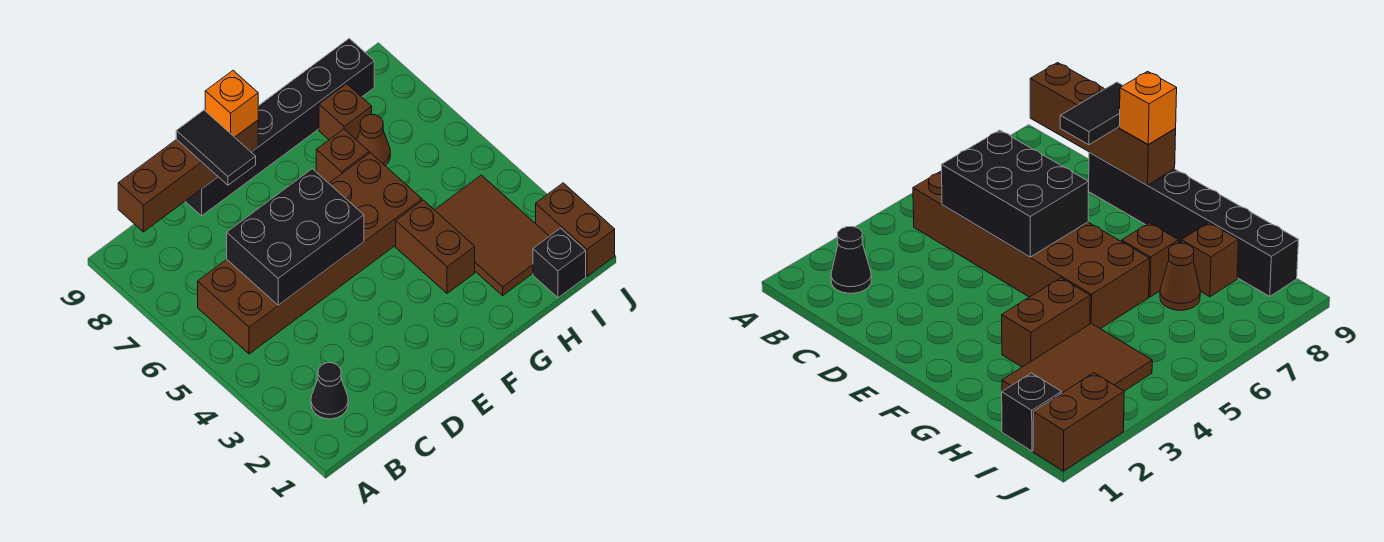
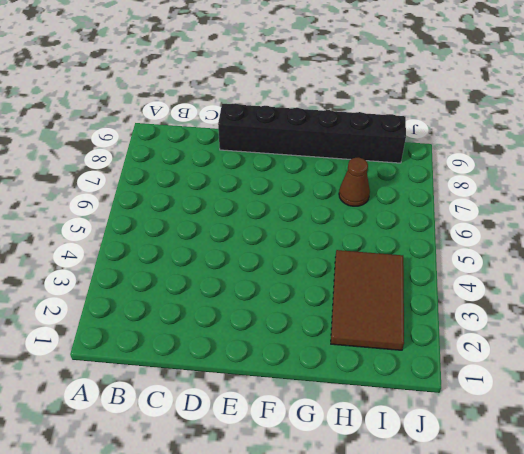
none -> black cone B2 level 1
none -> brown brick B5:G6 level 1
none -> brown brick G3:G4 level 1

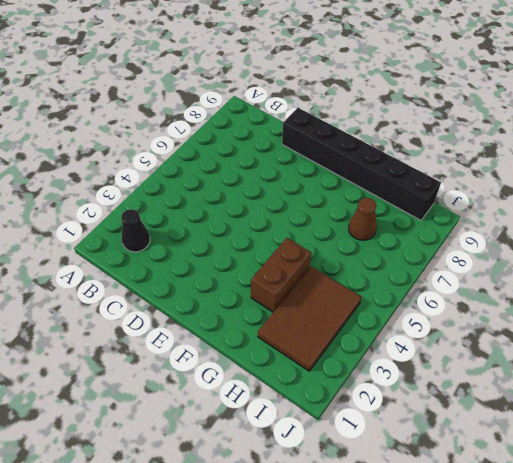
none -> brown brick B5:G6 level 1
none -> brown brick G7 level 1
none -> brown brick H8 level 1

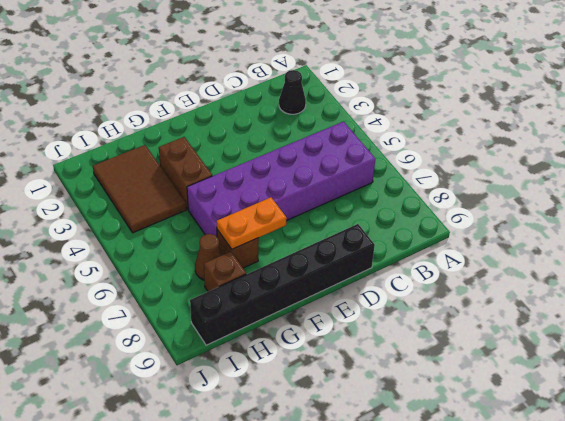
purple brick B5:G6 level 1 -> brown brick B5:G6 level 1
orange plate F7:G7 level 2 -> none
none -> black brick I1 level 1
none -> brown brick J1:J2 level 1
none -> brown brick B9:E9 level 2

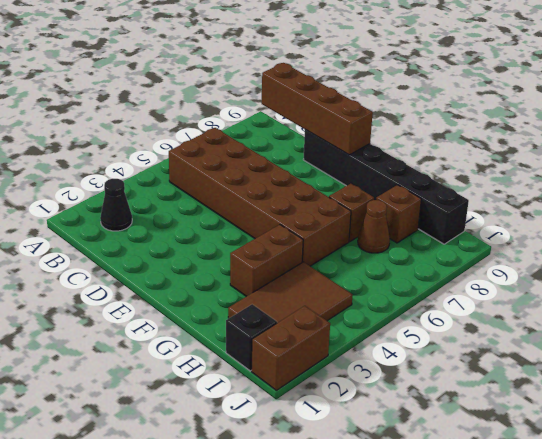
none -> black brick C5:E6 level 2
none -> black tile D8:D9 level 3
none -> orange brick E9 level 3

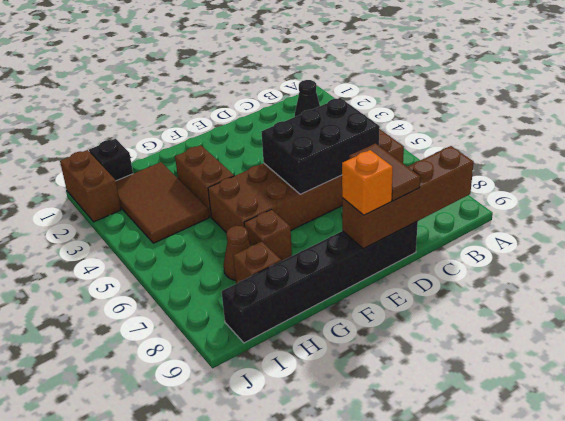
brown tile D8:D9 level 3 -> black tile D8:D9 level 3

